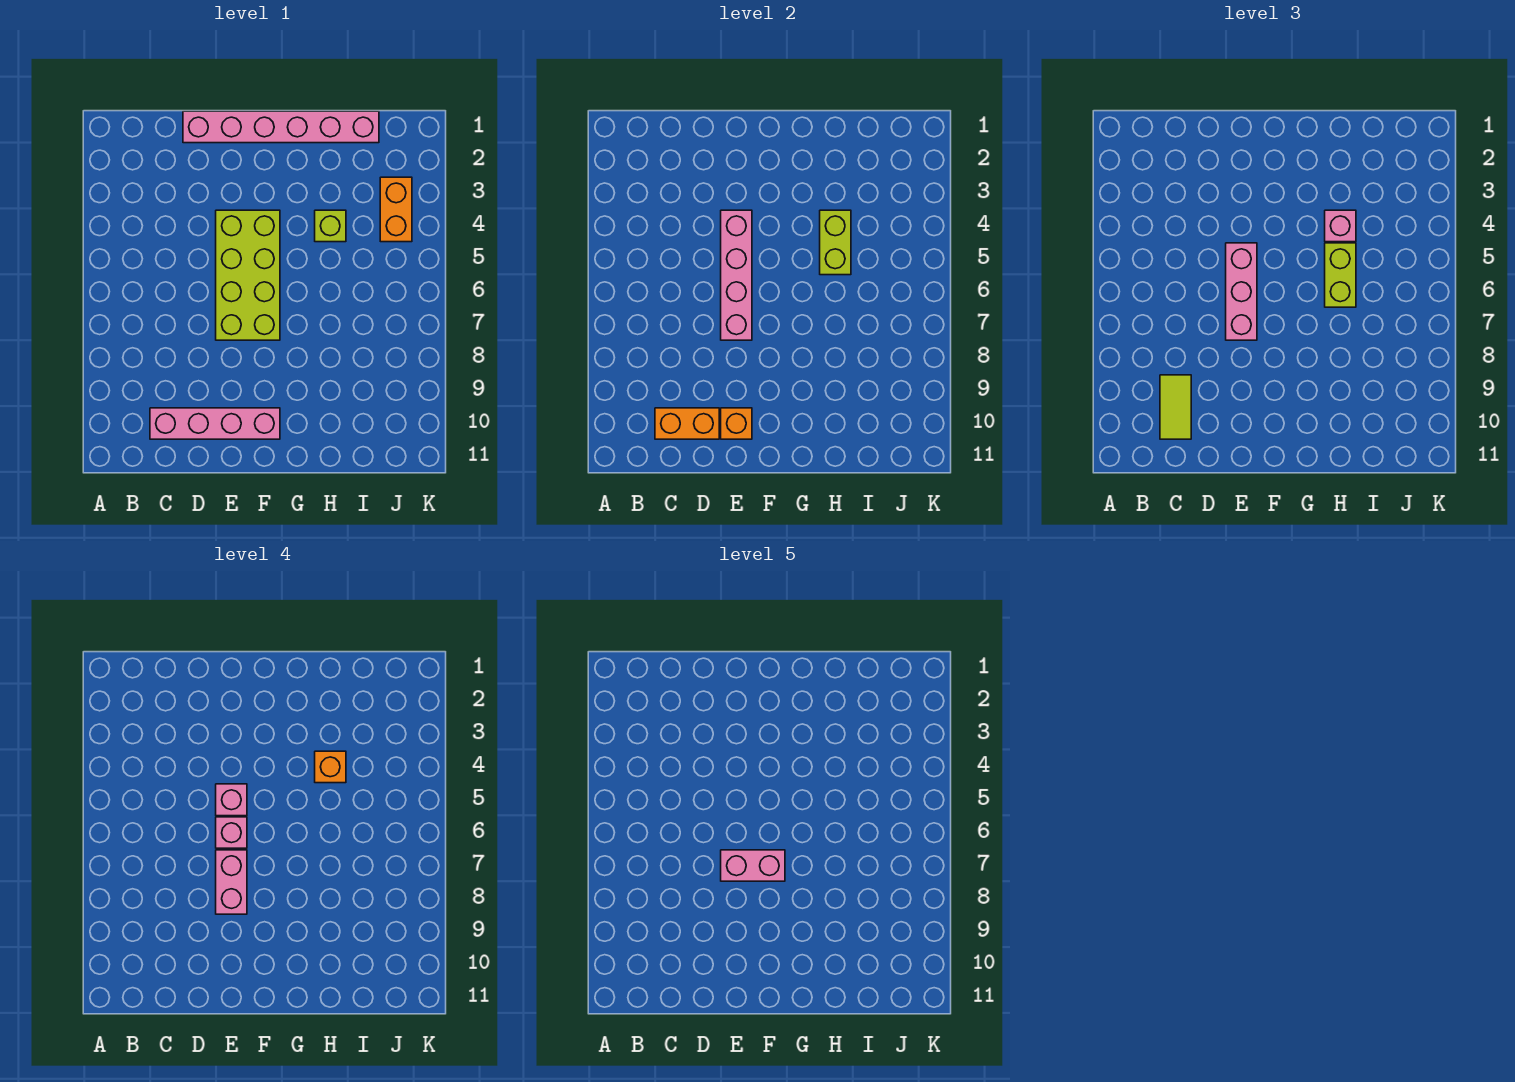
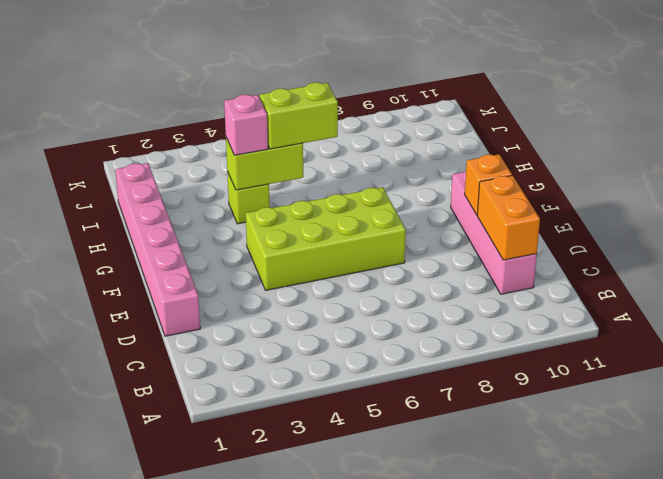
none -> orange brick J3:J4 level 1
none -> pink brick E4:E7 level 2
none -> lime tile C9:C10 level 3

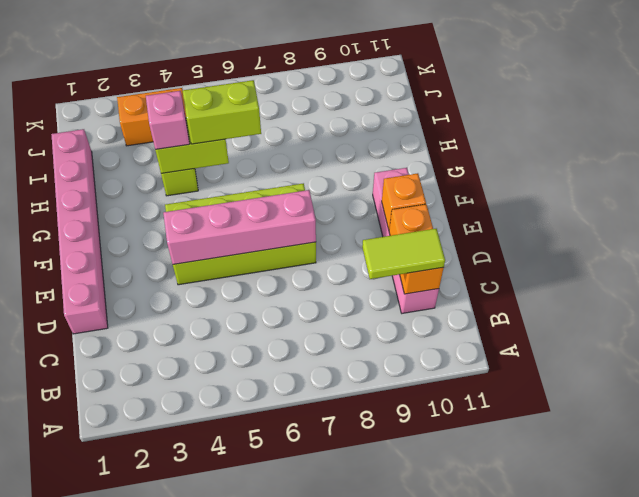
none -> pink brick E5:E7 level 3
none -> pink brick E5 level 4
none -> pink brick E6 level 4

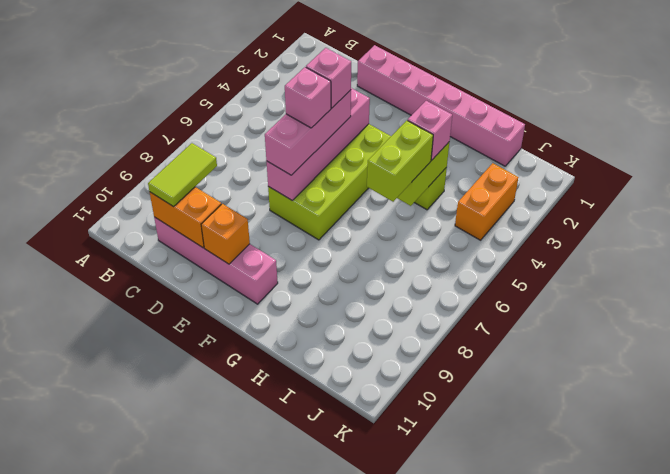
none -> pink brick E7:E8 level 4
none -> orange brick H4 level 4
none -> pink brick E7:F7 level 5

